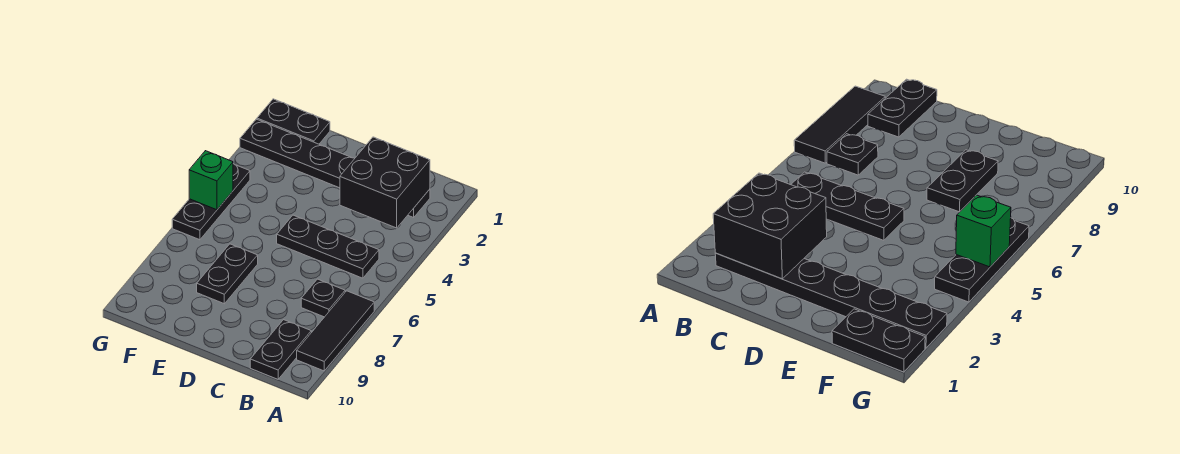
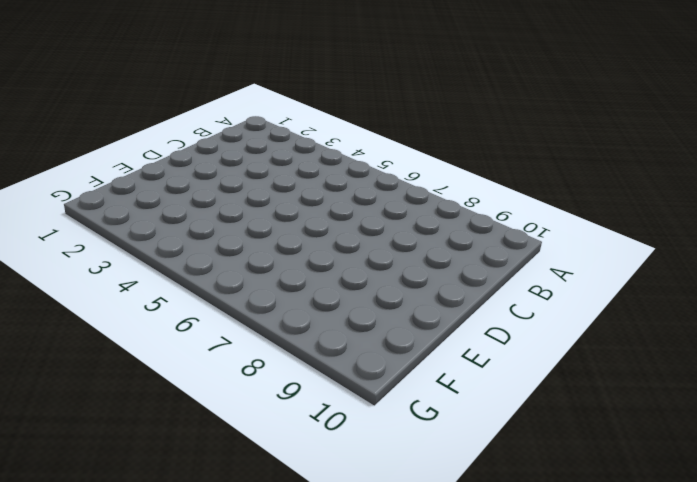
none -> black tile A7:A9 level 1
none -> black plate B2:G2 level 1

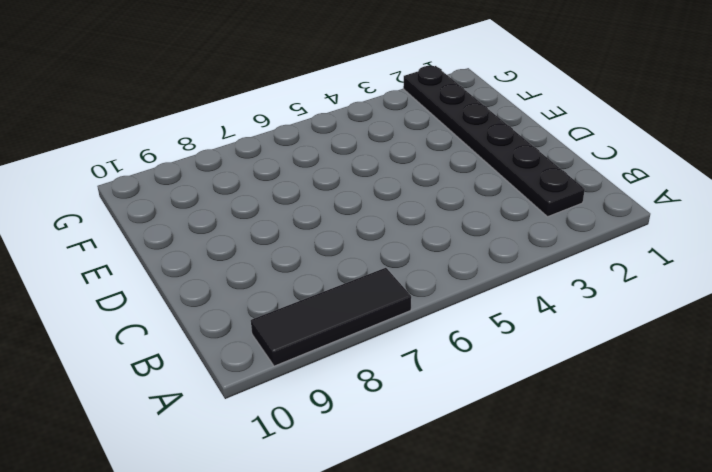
none -> black plate B5:D5 level 1
none -> black plate B7 level 1

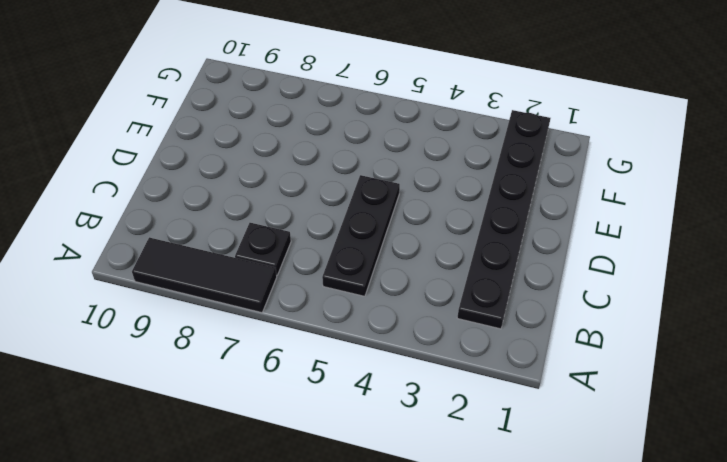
none -> black plate B9:B10 level 1
none -> black plate E7:E8 level 1

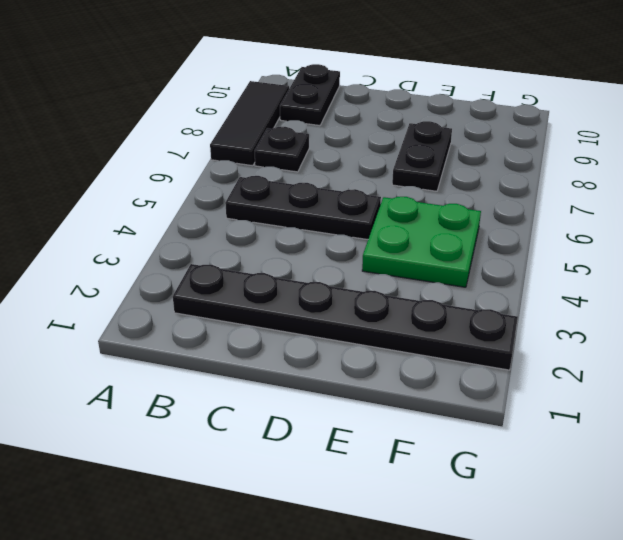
green plate E4:F5 level 1 -> none
none -> black plate F1:G1 level 1
none -> black plate G4:G6 level 1

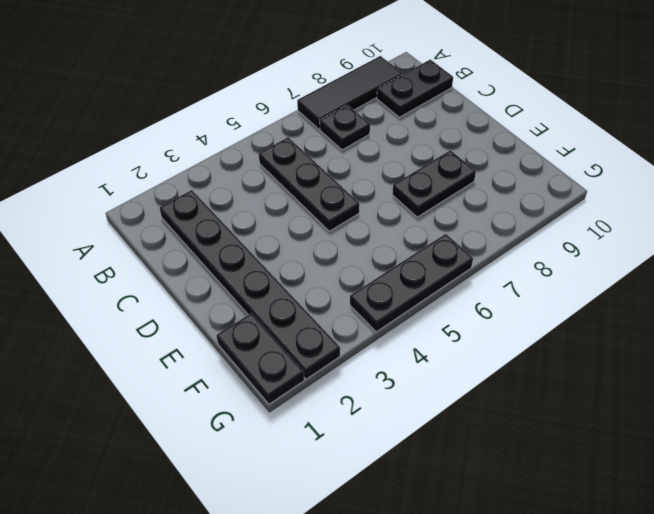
none -> black brick B2:C3 level 2
none -> green brick G5 level 2

